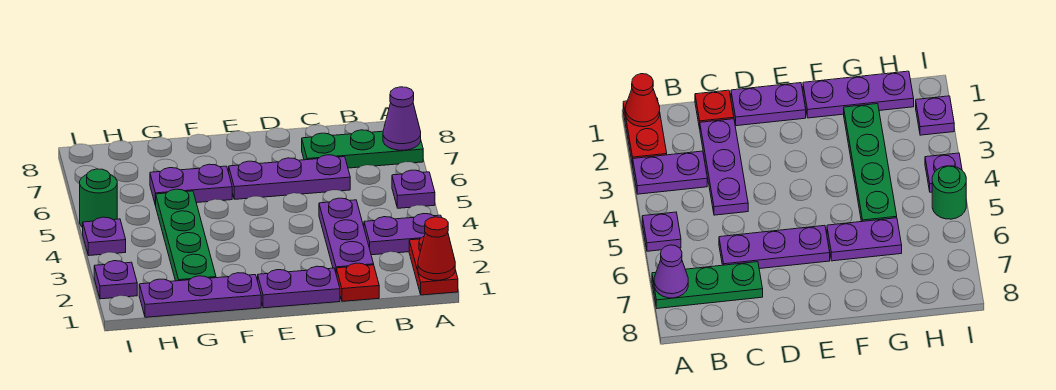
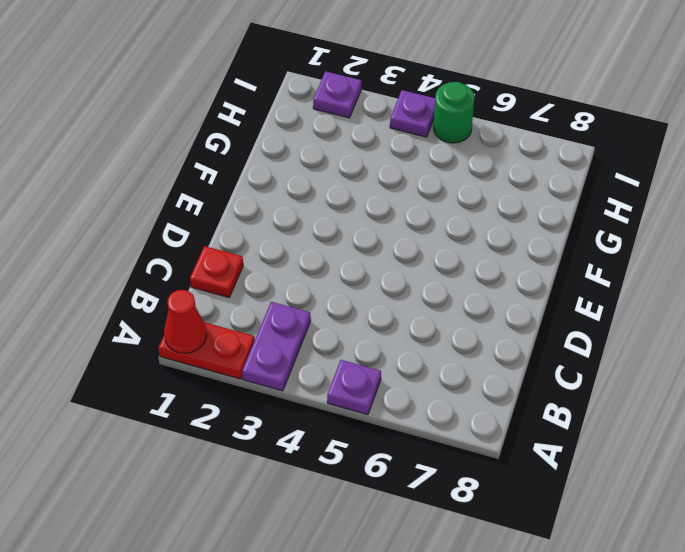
none -> green plate A7:C7 level 1
none -> purple plate C2:C4 level 1
none -> purple plate C6:E6 level 1

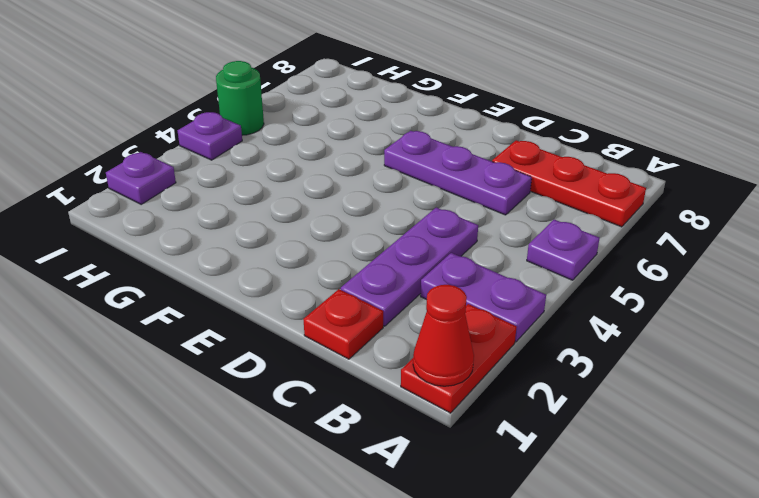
red plate A7:C7 level 1 -> green plate A7:C7 level 1
none -> purple plate D1:E1 level 1
none -> purple plate F1:H1 level 1
none -> purple plate F6:G6 level 1

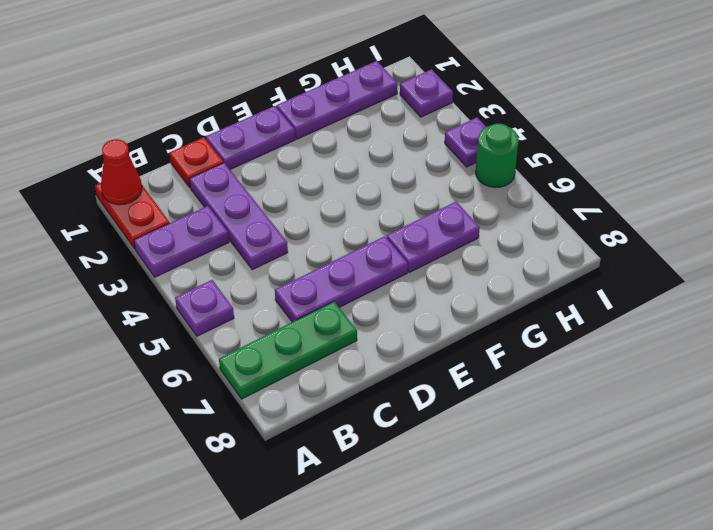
none -> green plate G2:G5 level 1
none -> purple cone A7 level 2

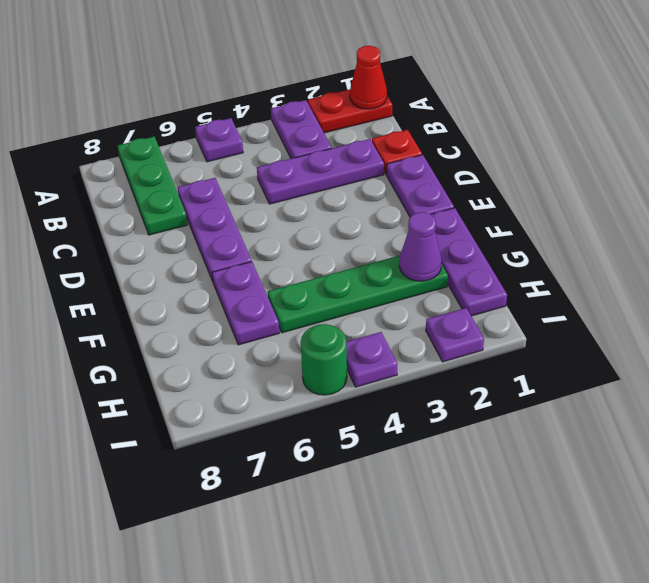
purple cone G2 level 2 -> purple cone A7 level 2

